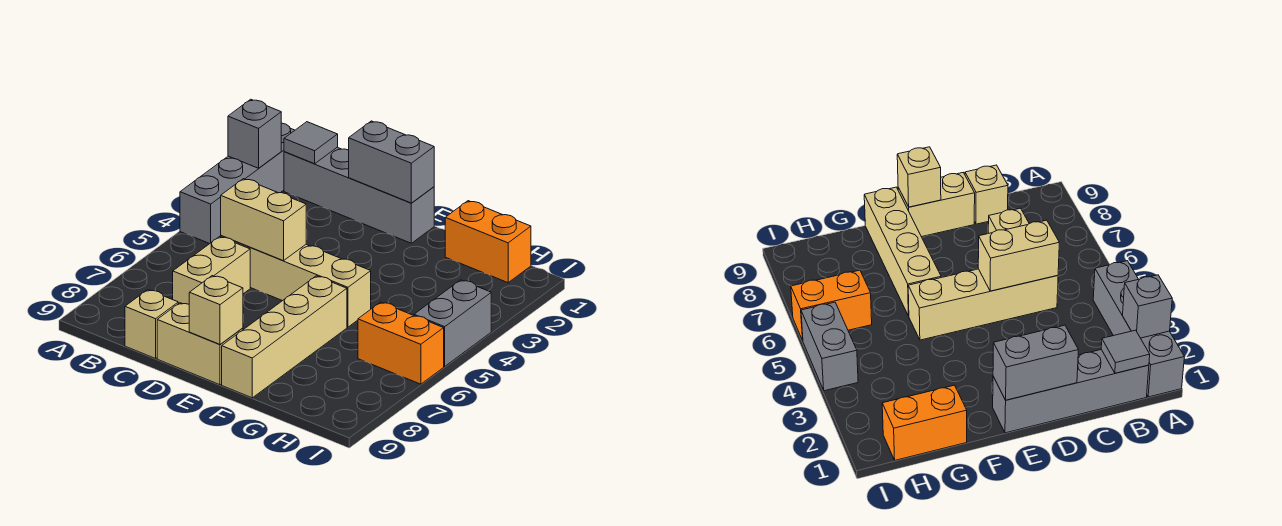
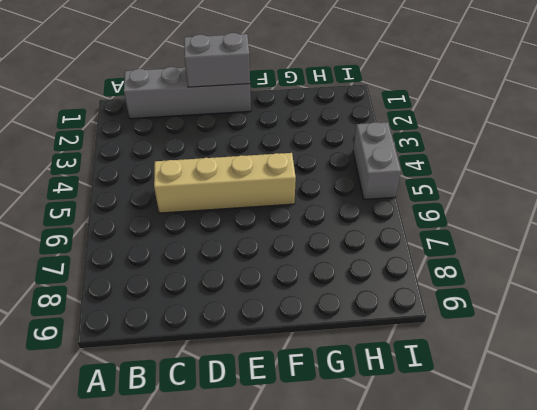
none -> grey brick A1:A4 level 1
none -> tan brick C6:C7 level 1
none -> tan brick C9 level 1

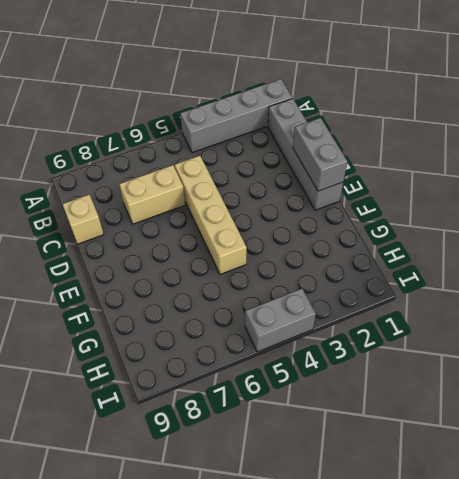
none -> tan brick D9:E9 level 1
none -> tan brick F6:F9 level 1
none -> orange brick G1:H1 level 1

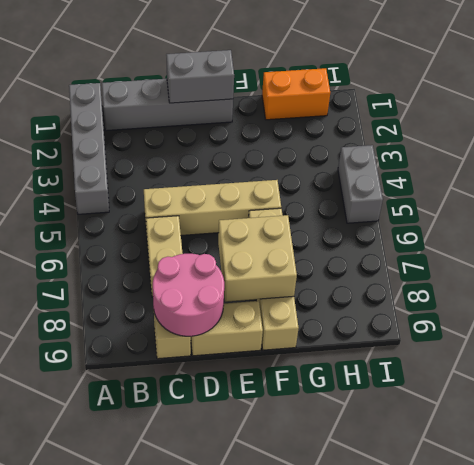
pink round brick C8:D9 level 2 -> none
tan brick E7:F8 level 2 -> none
none -> orange brick H6:I6 level 1
none -> grey brick A2 level 2
none -> grey tile B1 level 2

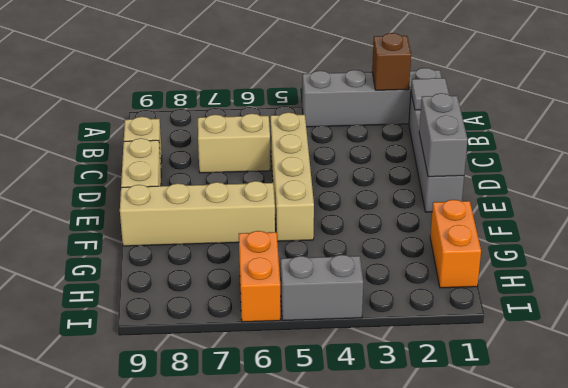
brown brick A2 level 2 -> grey brick A2 level 2
none -> tan brick C5:D5 level 2
none -> tan brick E9 level 2

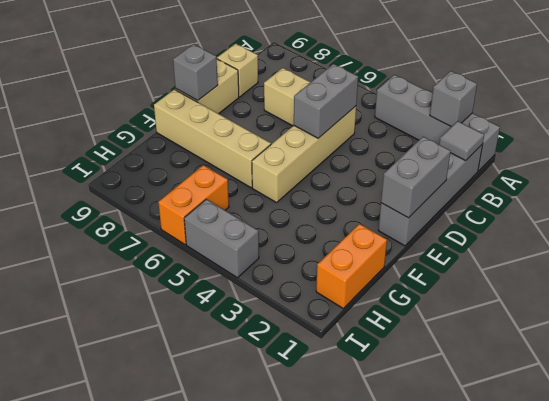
grey brick C5:D5 level 2 -> tan brick C5:D5 level 2
grey brick E9 level 2 -> tan brick E9 level 2

